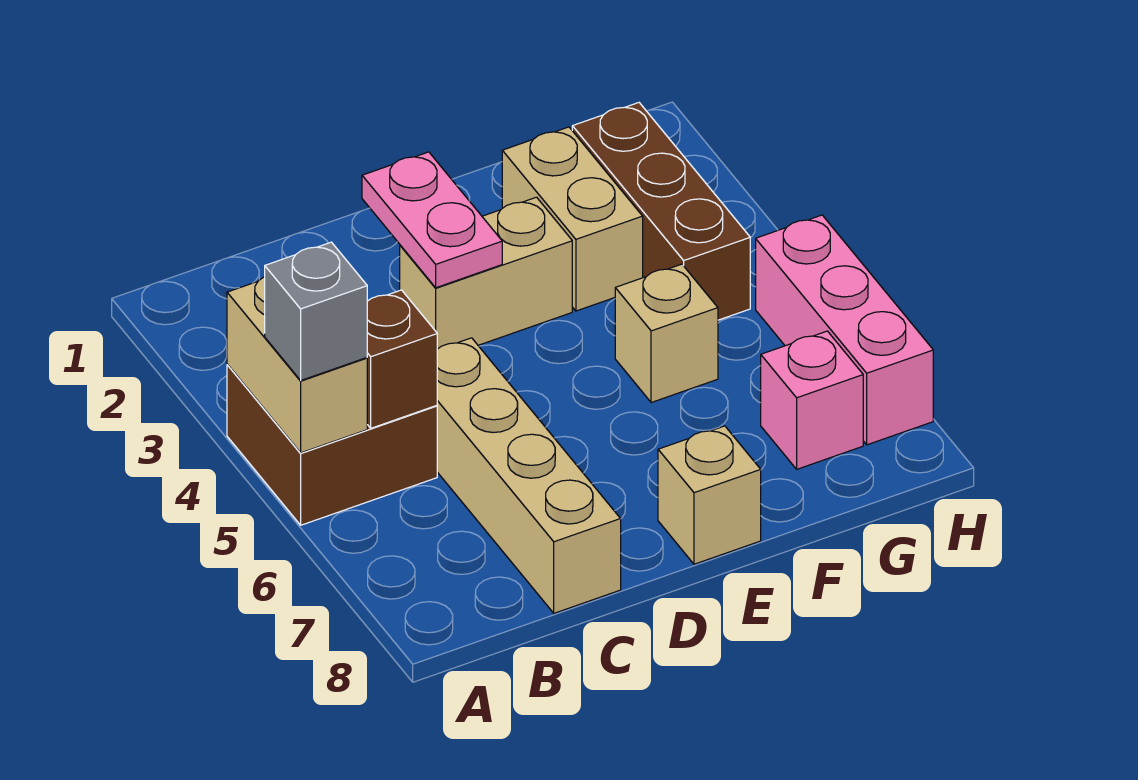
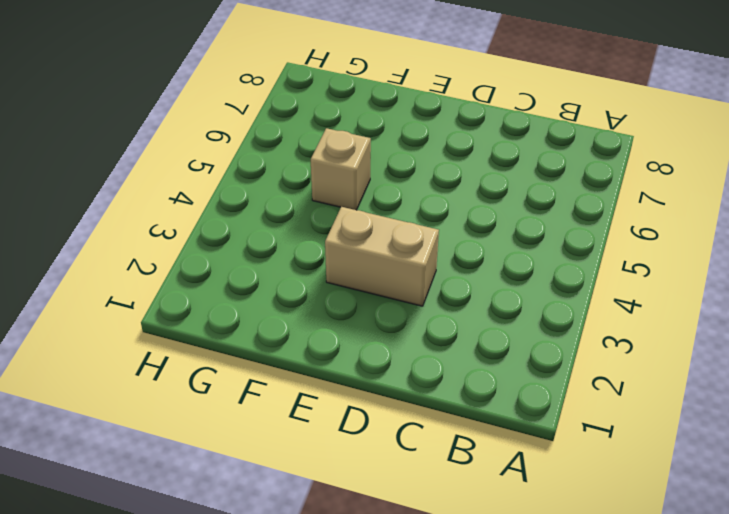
none -> brown brick A4:B5 level 1
none -> tan brick C5:C8 level 1
none -> tan brick E8 level 1

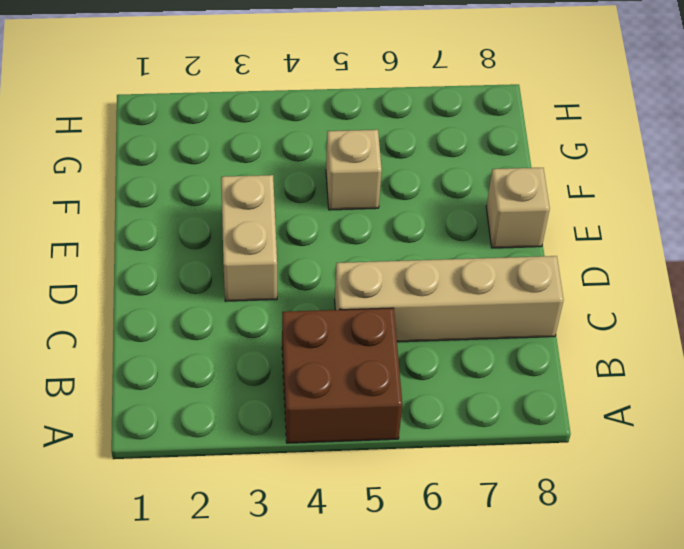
none -> tan brick F2:F3 level 1
none -> brown brick G2:G4 level 1
none -> pink brick G7 level 1

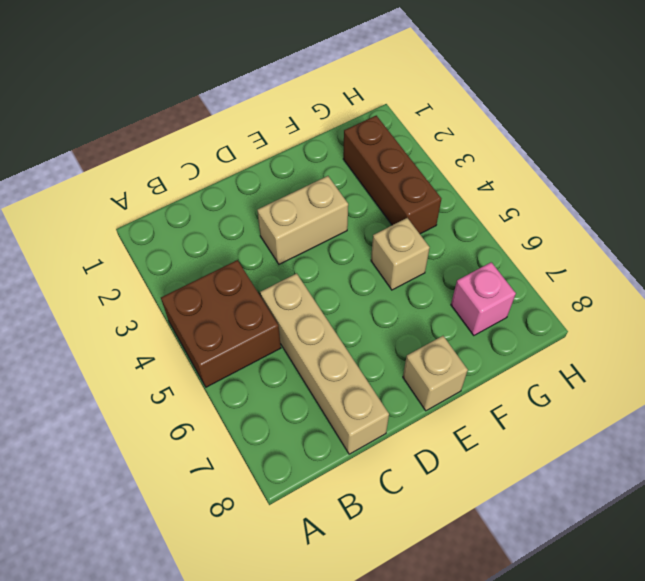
none -> tan brick F2:F3 level 1
none -> pink brick H5:H7 level 1
none -> tan brick A4:A5 level 2

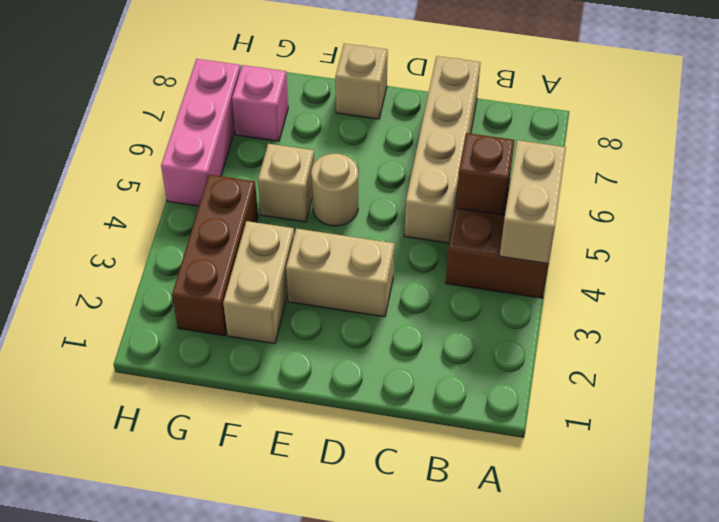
tan round brick E5 level 1 -> none
none -> pink plate D2:D3 level 2
none -> grey brick A5 level 3

